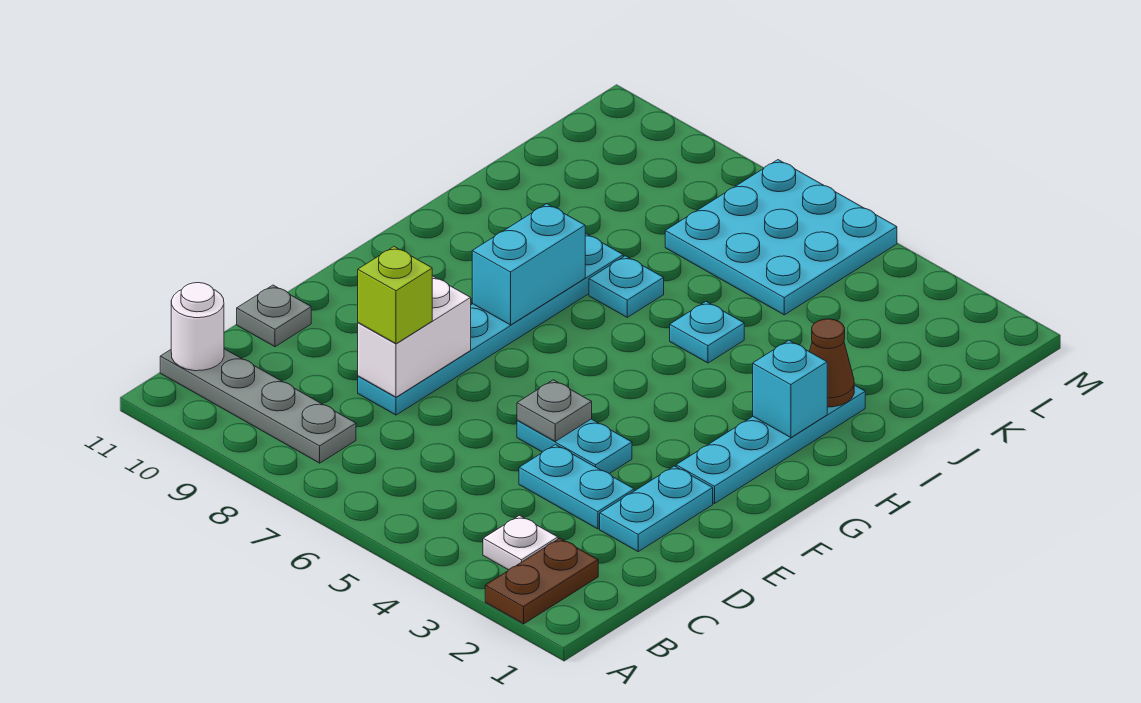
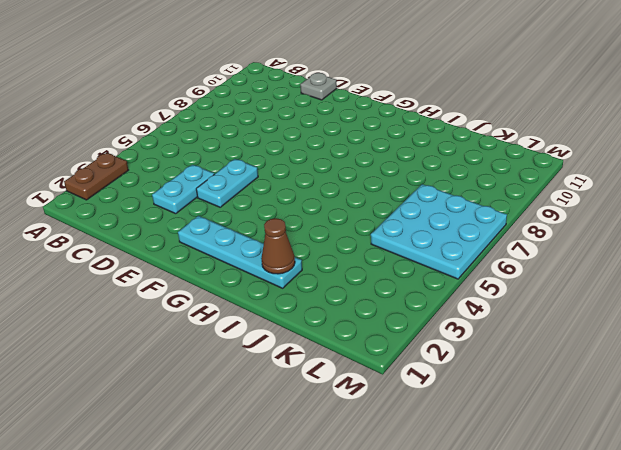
brown plate A2:A3 level 1 -> brown plate A2:B2 level 1
none -> white plate B3 level 1
none -> grey plate B8:B11 level 1
none -> cyan plate D2:E2 level 1

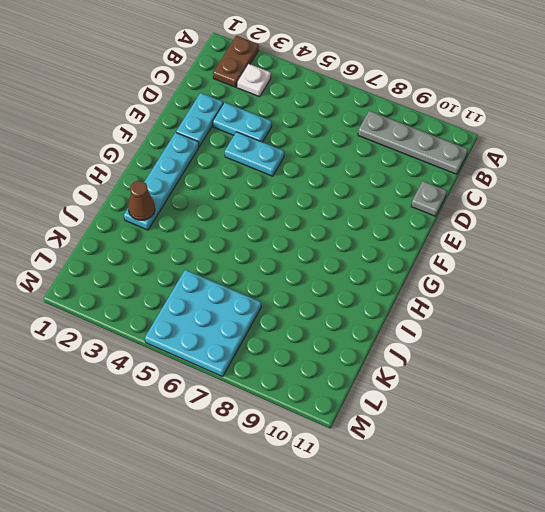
none -> cyan plate D8:I8 level 1
none -> cyan plate I5 level 1
none -> cyan plate I7 level 1

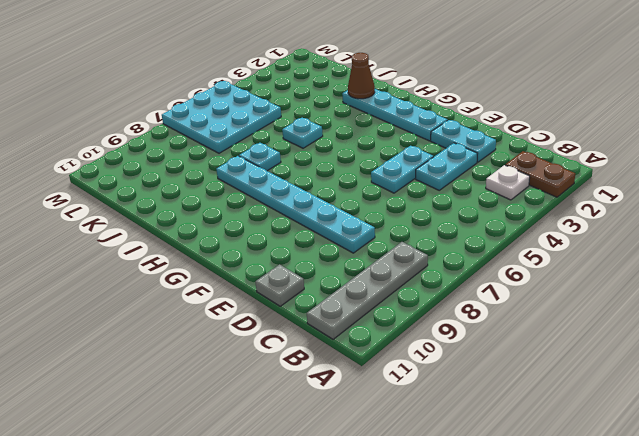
none -> white round brick B11 level 2
none -> white brick D8:E8 level 2
none -> grey plate E5 level 2

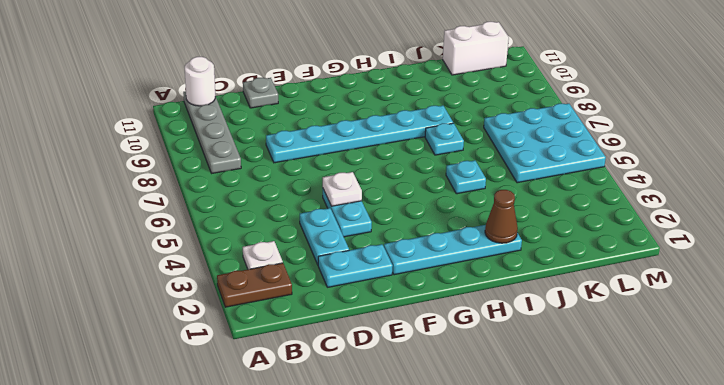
white plate E5 level 2 -> grey plate E5 level 2
white brick K11:L11 level 1 -> white brick D8:E8 level 2
none -> cyan brick G8:H8 level 2
none -> cyan brick H2 level 2
none -> lime brick D8 level 3

